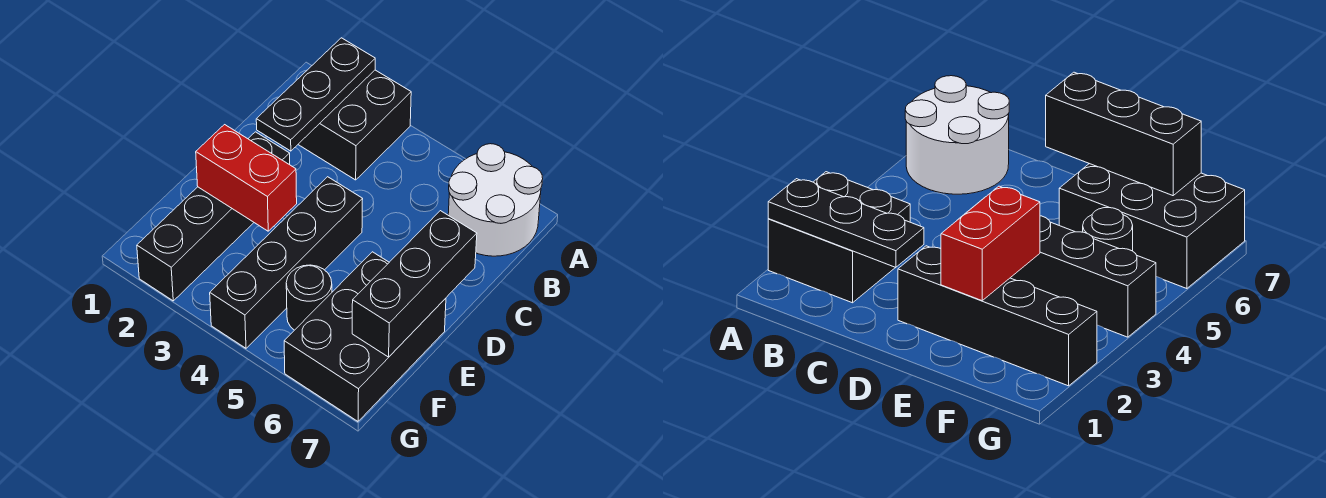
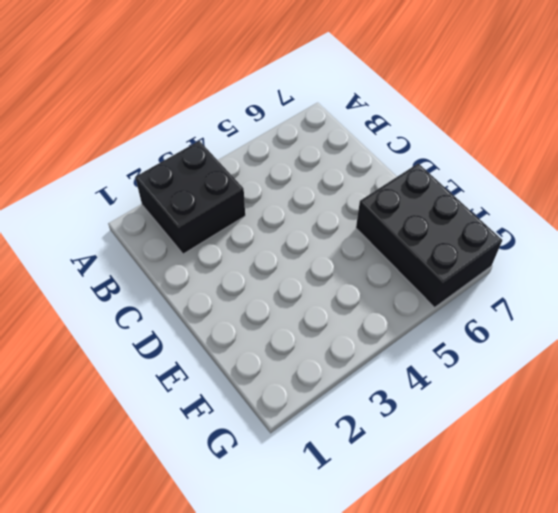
none -> white round brick A6:B7 level 1
none -> black brick D2:G2 level 1

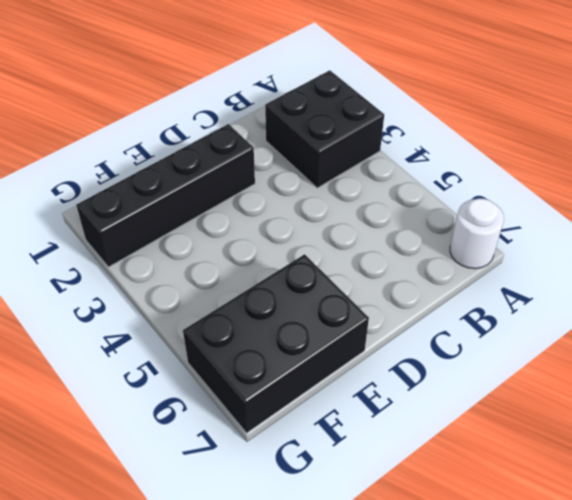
white round brick A7 level 1 -> white round brick A6:B7 level 1
none -> black brick D4:G4 level 1
none -> black round brick F5 level 1

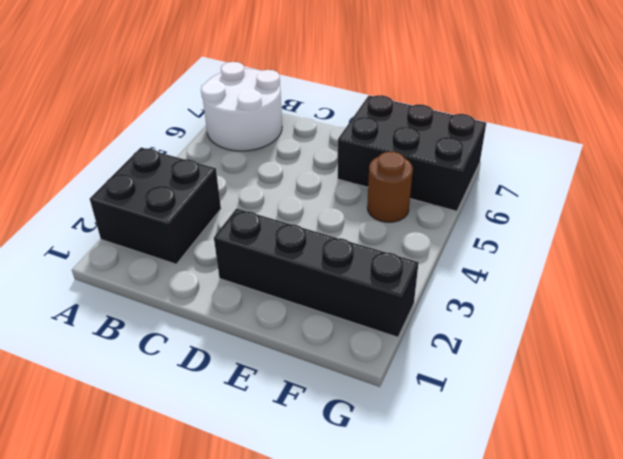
brown round brick F5 level 1 -> black round brick F5 level 1
none -> black brick D4:G4 level 1
none -> black plate A2:C2 level 2

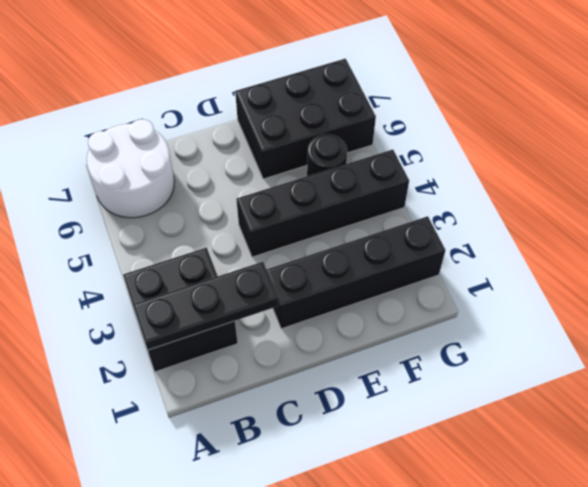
none -> black brick D7:F7 level 2
none -> red brick E2:E3 level 2

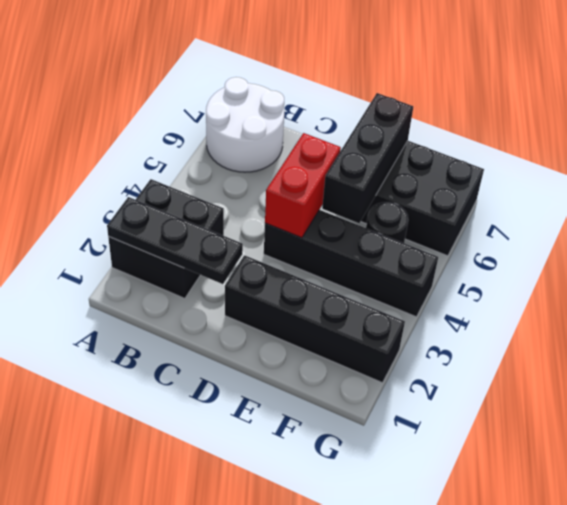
red brick D4:D5 level 2 -> red brick E2:E3 level 2
black brick E5:E7 level 2 -> black brick D7:F7 level 2

